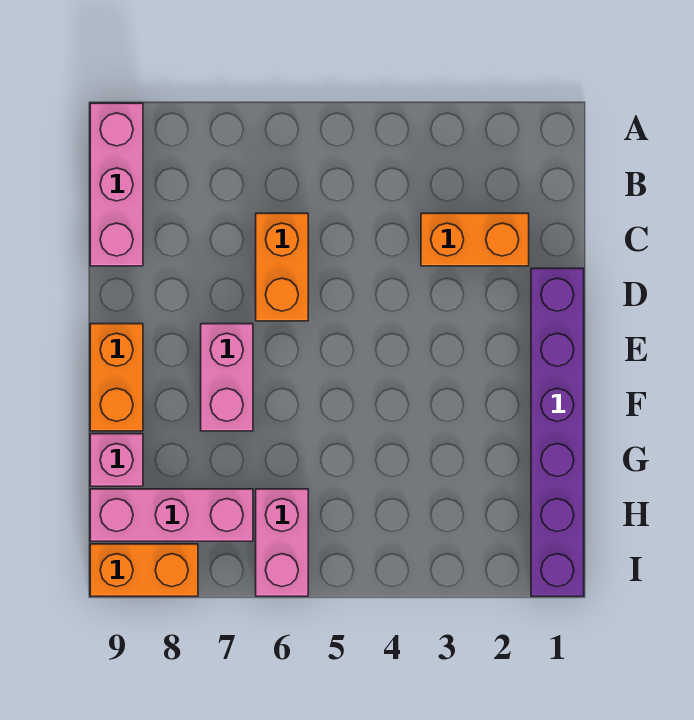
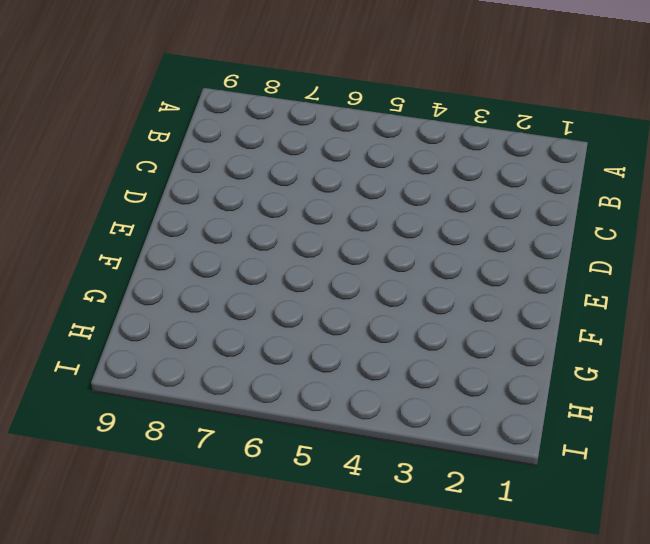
none -> pink brick A9:C9 level 1
none -> orange brick C2:C3 level 1

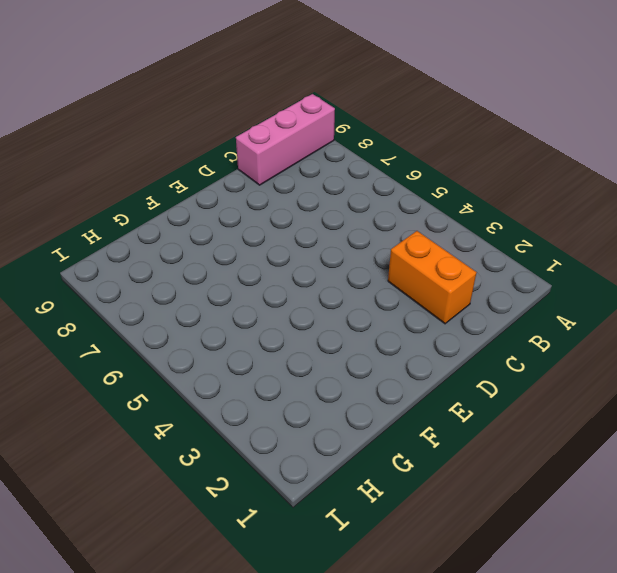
none -> orange brick C6:D6 level 1
none -> purple brick D1:I1 level 1

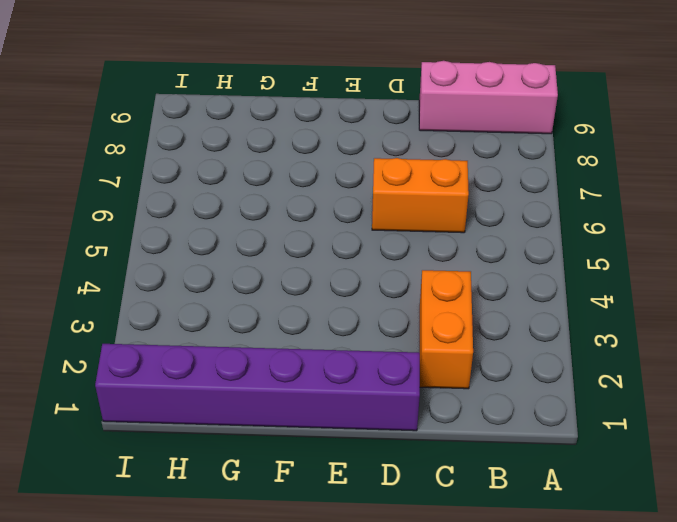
none -> pink brick E7:F7 level 1
none -> orange brick E9:F9 level 1

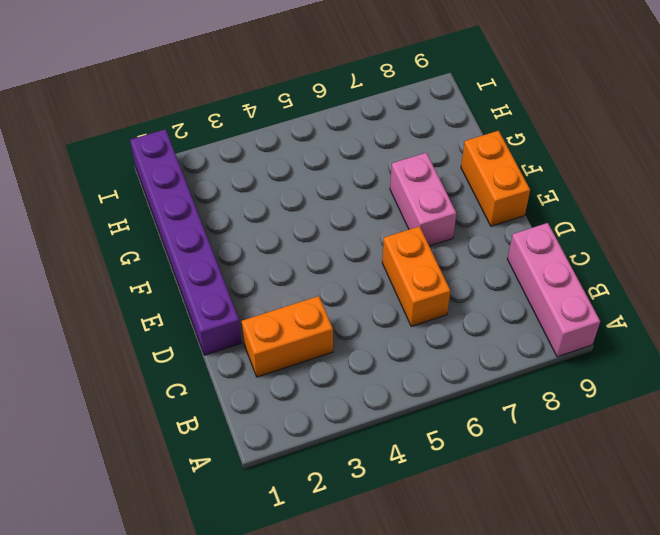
none -> pink brick G9 level 1
none -> pink brick H6:I6 level 1

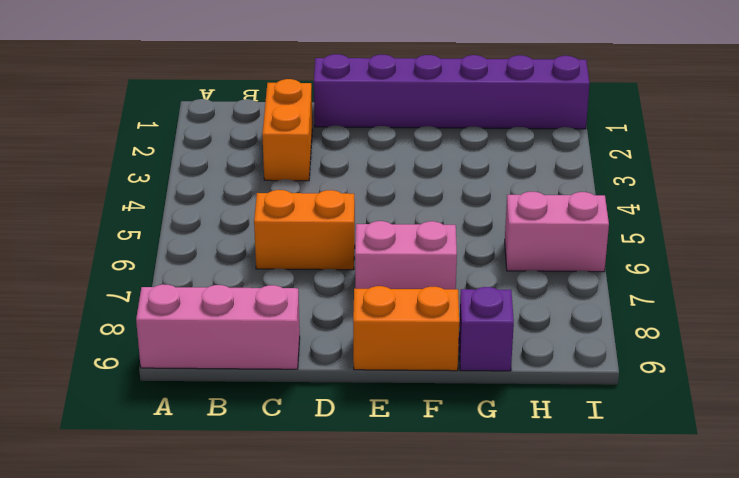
purple brick G9 level 1 -> pink brick G9 level 1
none -> pink brick H7:H9 level 1
none -> orange brick I8:I9 level 1

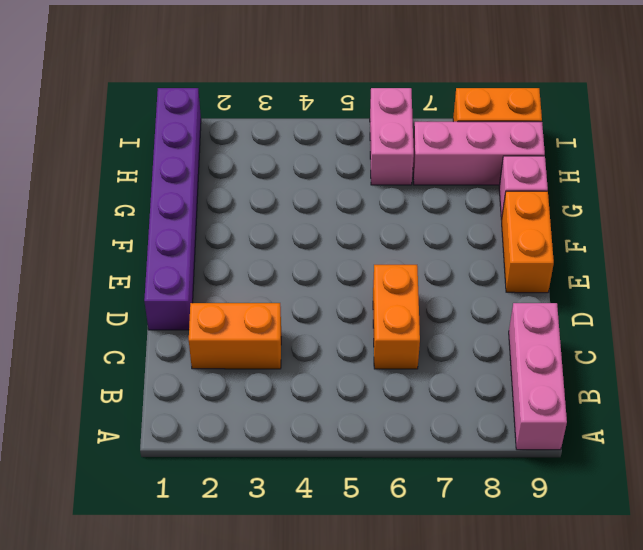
none -> pink brick E7:F7 level 1

